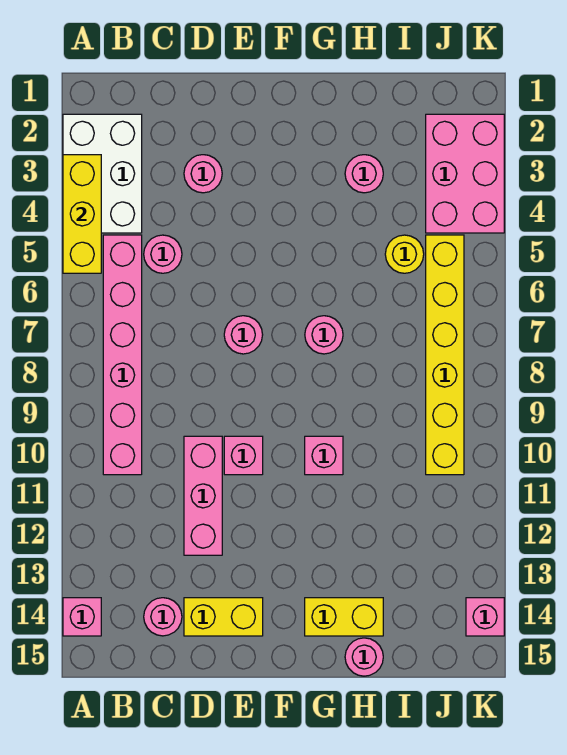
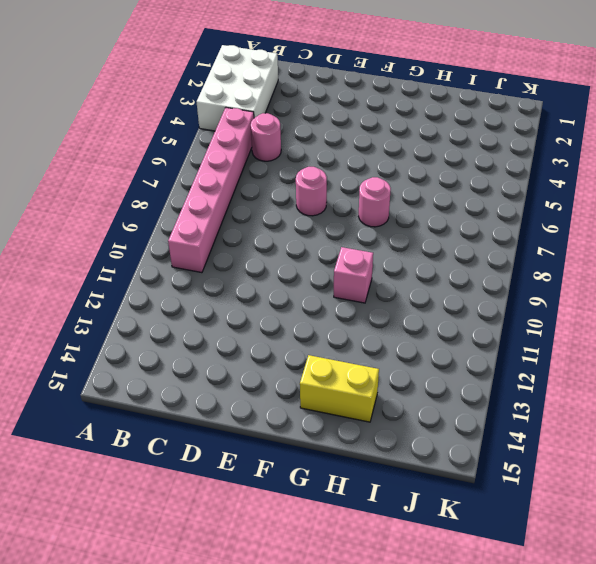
none -> pink brick A14 level 1
none -> pink round brick C14 level 1
none -> pink round brick D3 level 1

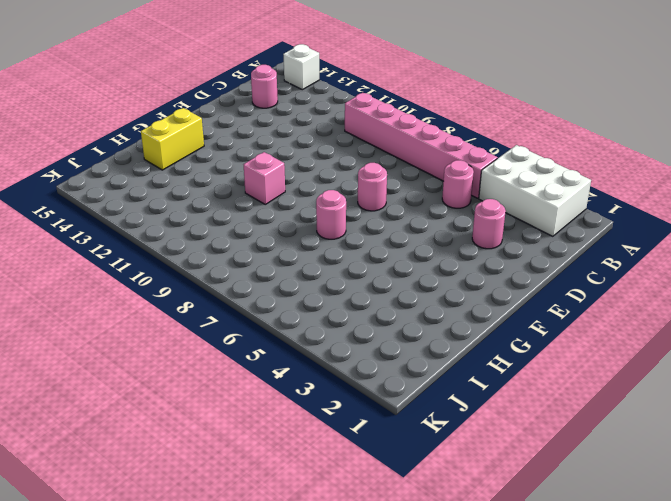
white brick A14 level 1 -> pink brick A14 level 1
none -> pink brick D10:D12 level 1
none -> yellow brick D14:E14 level 1
none -> pink brick E10 level 1

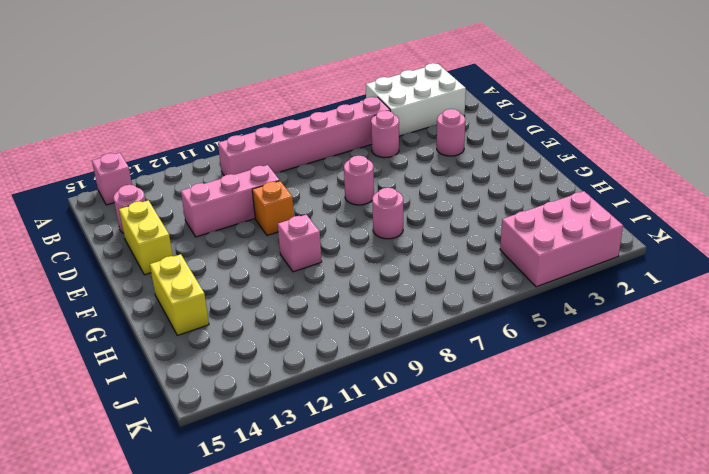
orange brick E10 level 1 -> pink brick E10 level 1
none -> pink round brick H3 level 1
none -> pink round brick H15 level 1
none -> yellow round brick I5 level 1

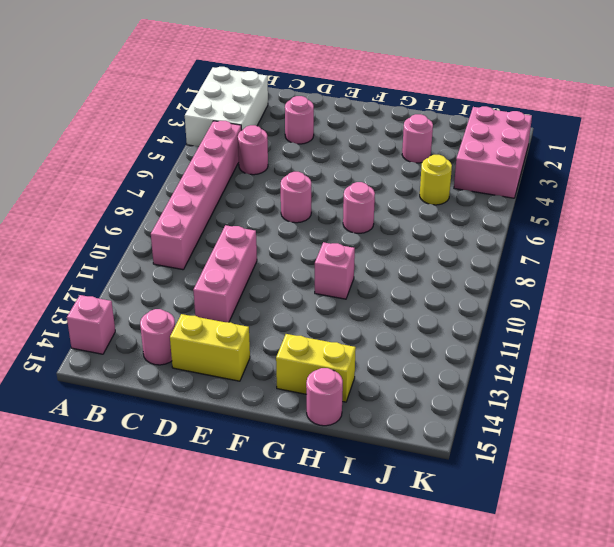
none -> pink brick E10 level 1
none -> yellow brick J5:J10 level 1
none -> pink brick K14 level 1

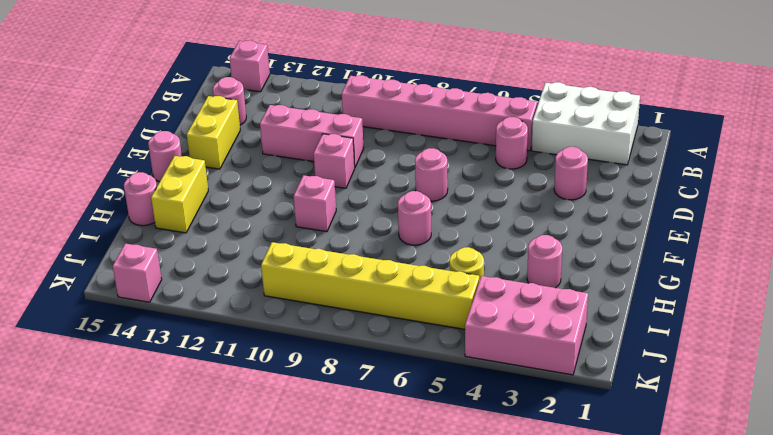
pink round brick F15 level 1 -> none
none -> yellow brick A3:A5 level 2

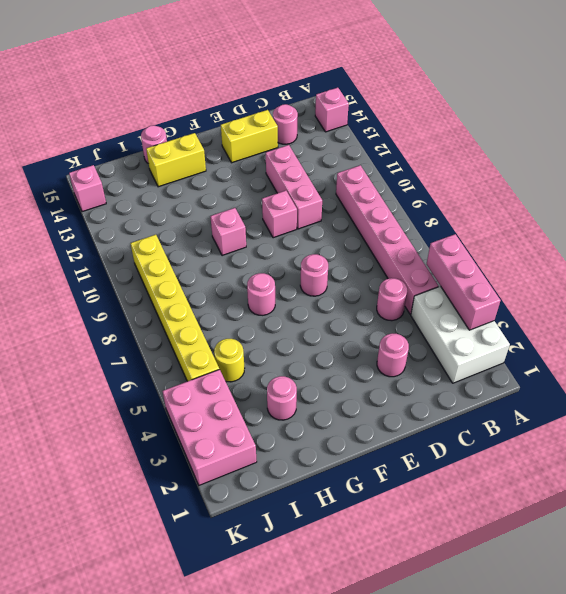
pink brick A3:A5 level 2 -> yellow brick A3:A5 level 2

